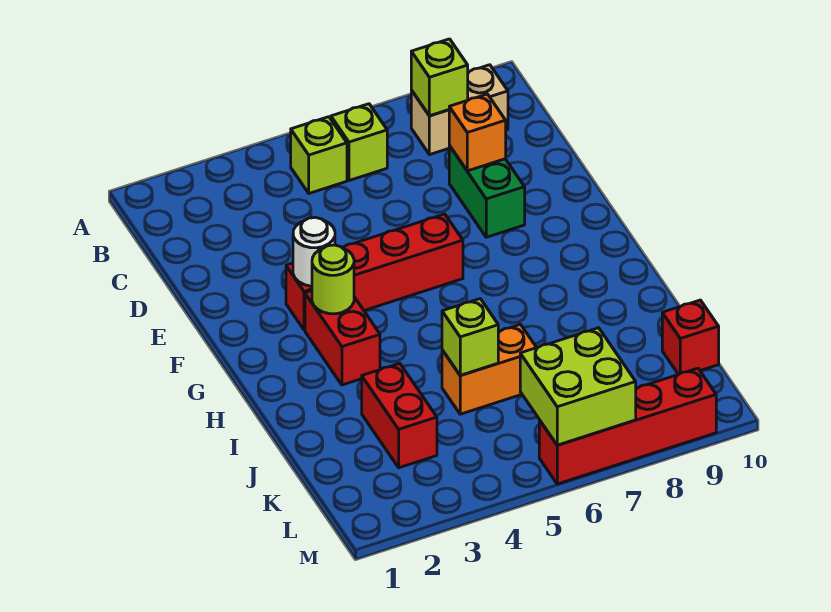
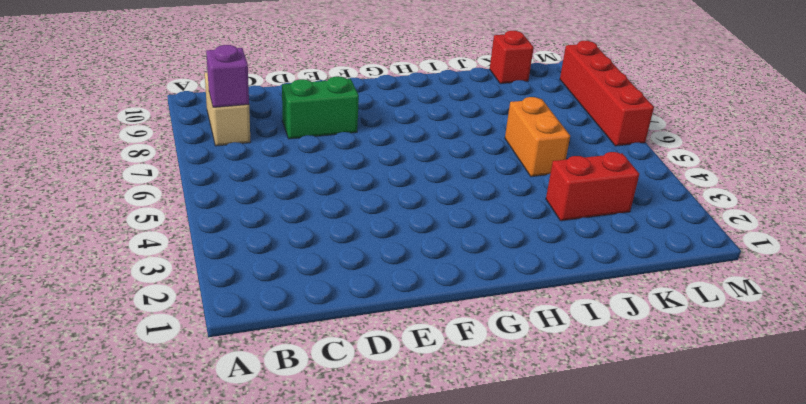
purple brick B8 level 2 -> lime brick B8 level 2
none -> lime brick B5 level 1
none -> lime brick B6 level 1
none -> red brick F3:F6 level 1

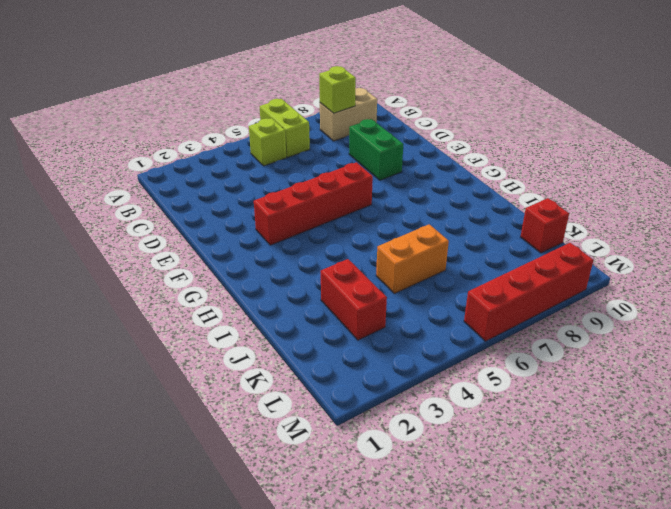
lime brick A6:B6 level 1 -> lime brick B6 level 1
none -> red brick G3:H3 level 1
none -> orange brick D8 level 2
none -> white round brick F3 level 2

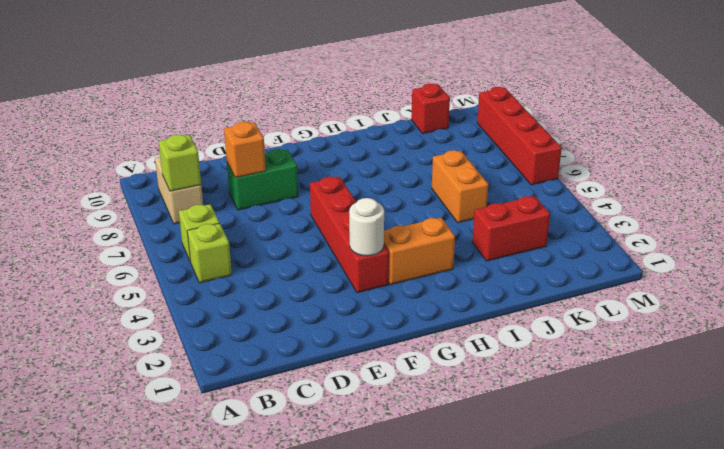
orange brick G3:H3 level 1 -> red brick G3:H3 level 1
none -> lime round brick G3 level 2
none -> lime brick J5 level 2
none -> lime brick L6:M7 level 2

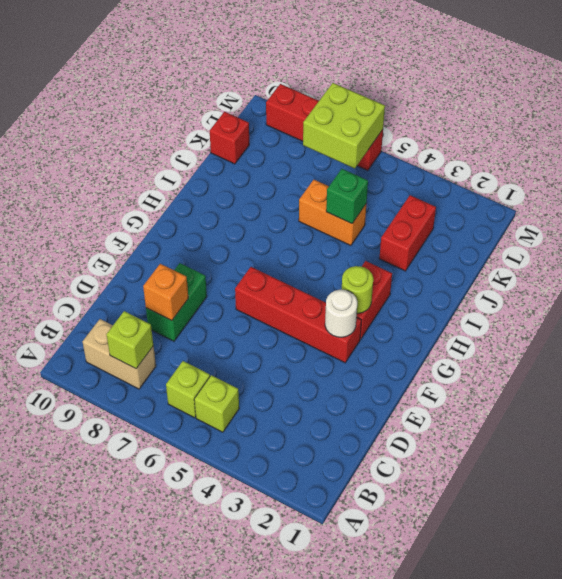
green brick J5 level 2 -> lime brick J5 level 2

